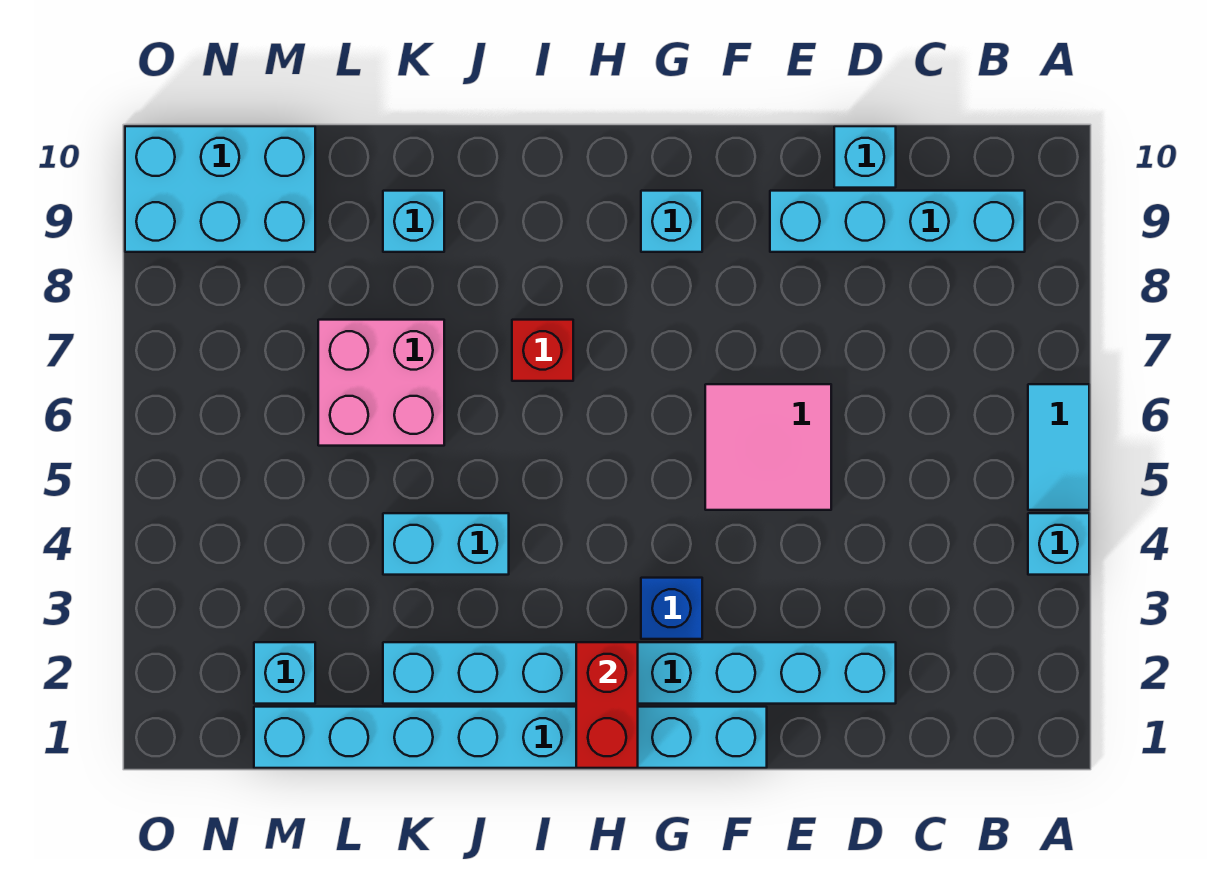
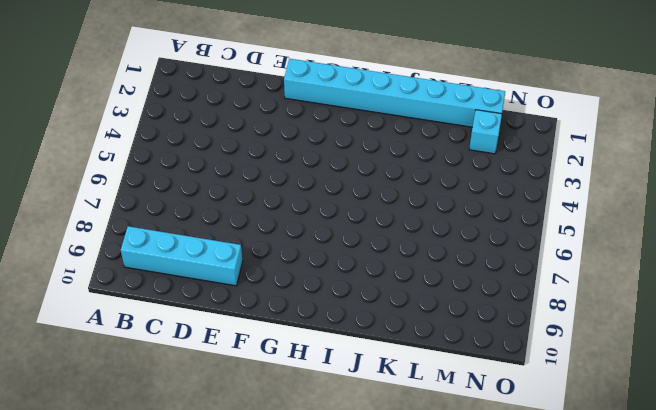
none -> cyan brick A4 level 1
none -> cyan tile A5:A6 level 1
none -> cyan brick D2:K2 level 1

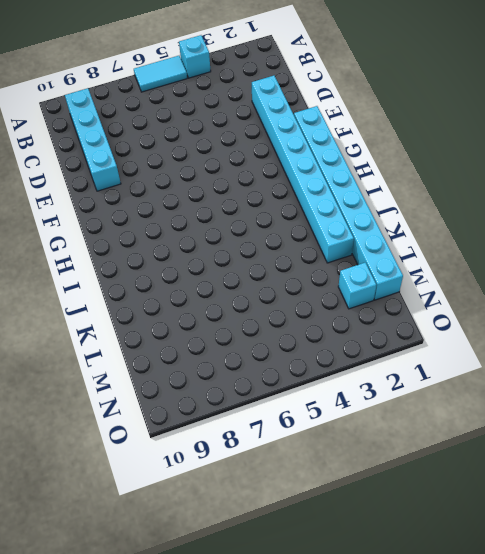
none -> cyan brick D10 level 1
none -> pink tile E5:F6 level 1
none -> blue brick G3 level 1

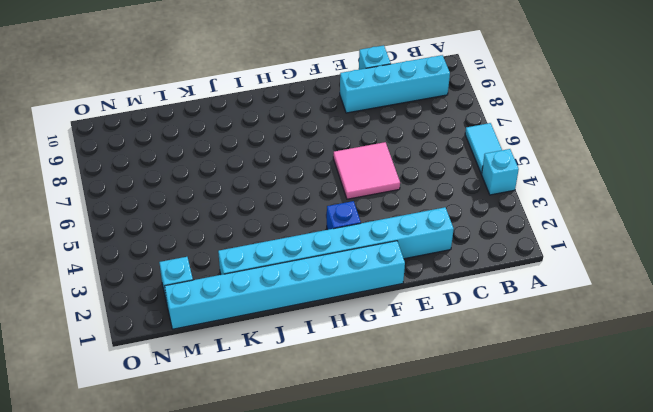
none -> cyan brick G9 level 1
none -> red brick I7 level 1
none -> cyan brick J4:K4 level 1

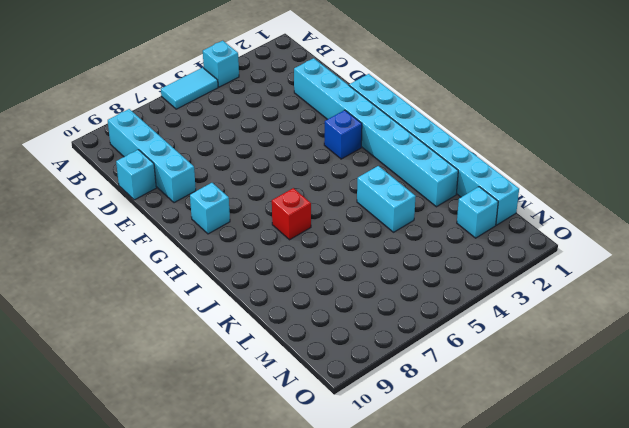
none -> pink tile E5:F6 level 1
none -> pink brick K6:L7 level 1
none -> cyan brick K9 level 1

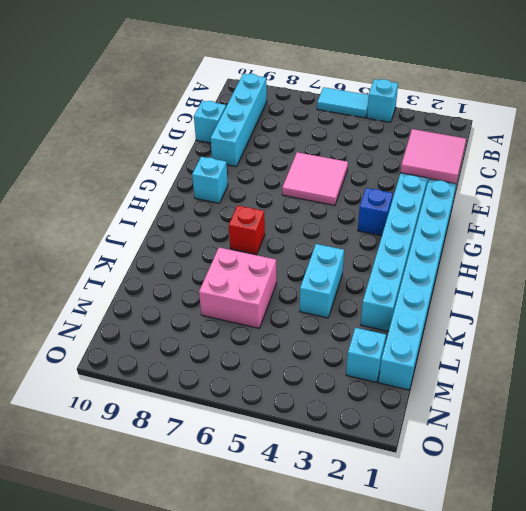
pink tile D1:E2 level 2 -> none
none -> cyan brick K9 level 1
none -> cyan brick M9:O10 level 1
none -> red brick H1:H2 level 2

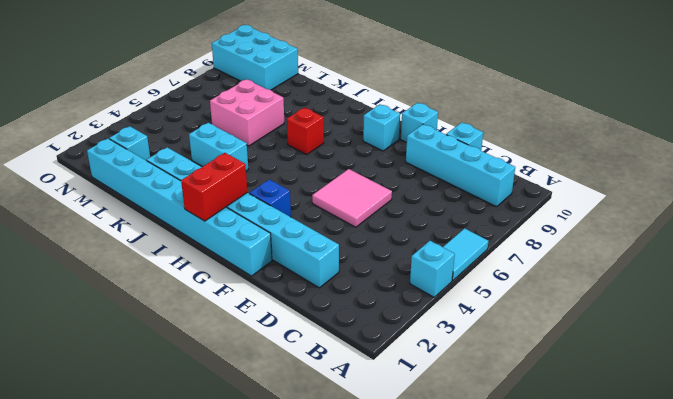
cyan brick F10 level 1 -> cyan brick K9 level 1

